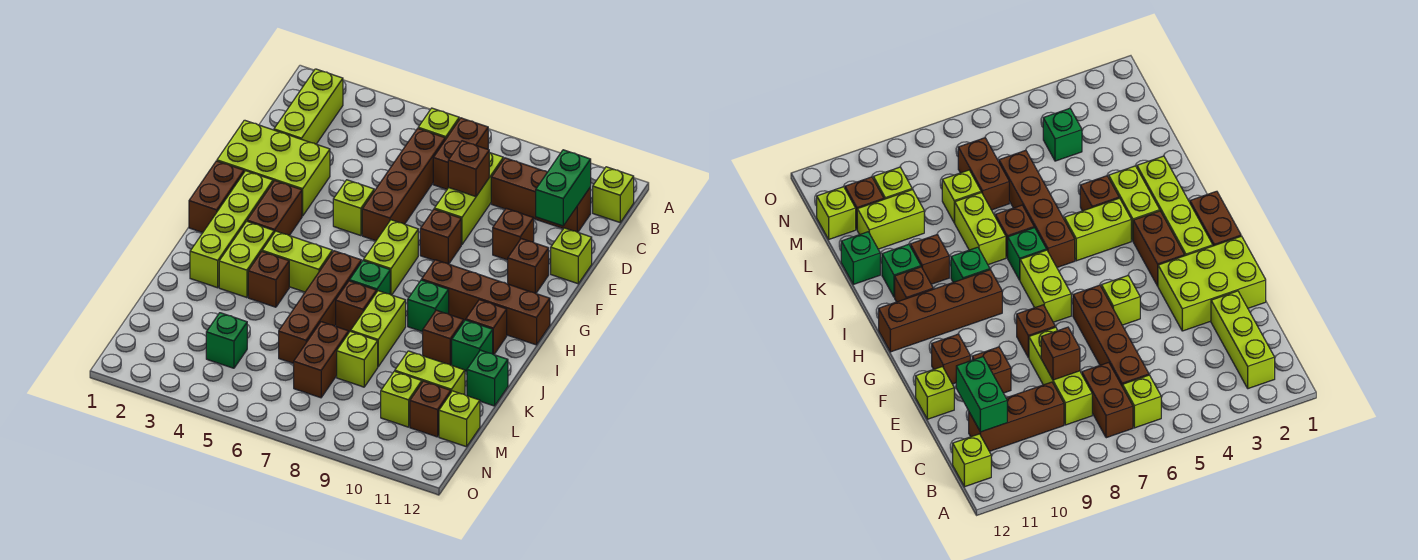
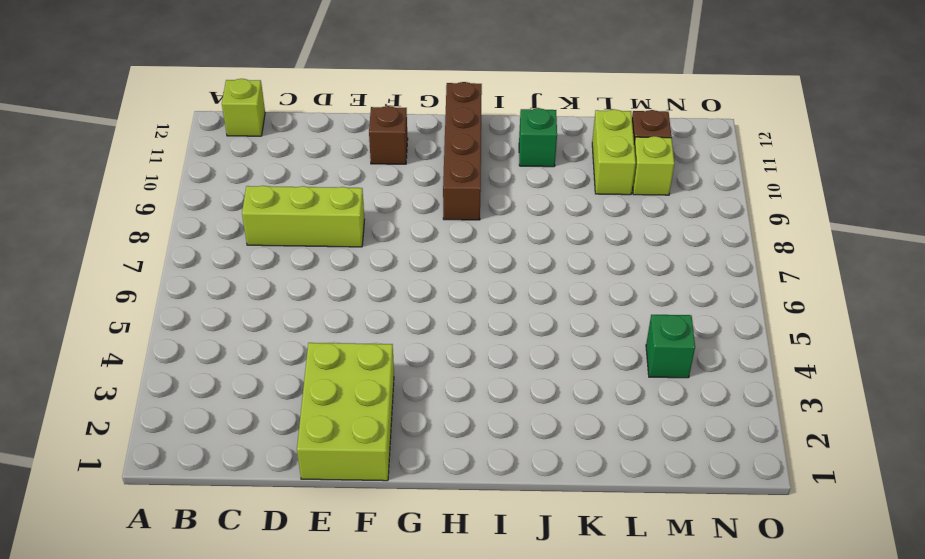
none -> lime brick B2:D2 level 1
none -> lime brick B6 level 1
none -> brown brick B7:C7 level 1
none -> brown brick C6:F6 level 1

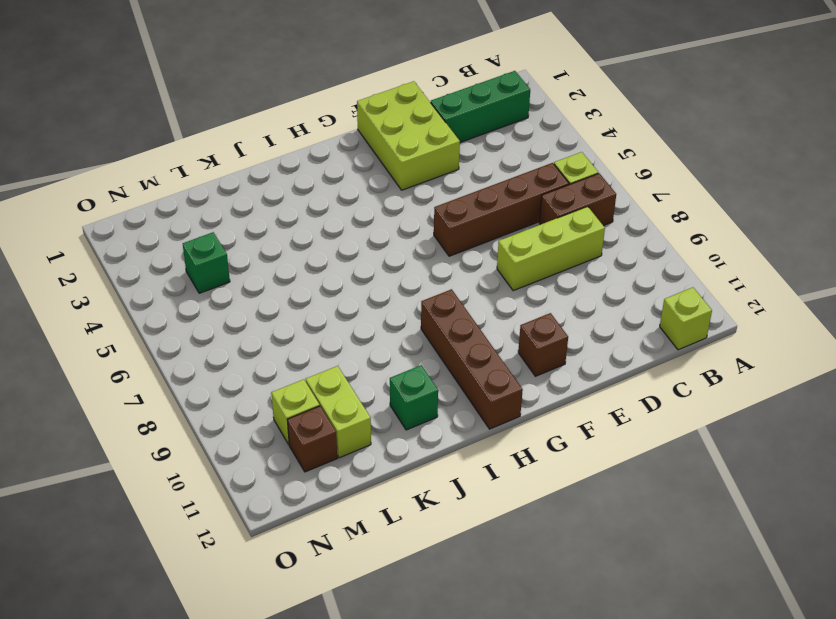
green brick B2:D2 level 1 -> lime brick B2:D2 level 1
none -> brown brick C9:C11 level 1
none -> brown brick E10 level 1
none -> lime brick E12 level 1
none -> lime brick F5 level 1

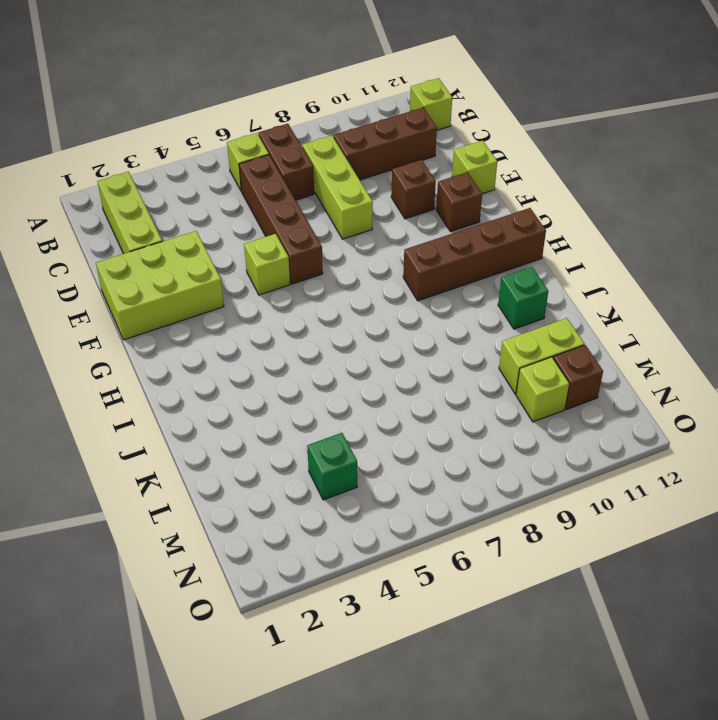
none -> brown brick F8 level 1
none -> brown brick G1:H1 level 1
none -> lime brick G2:J2 level 1
none -> brown brick G3:H3 level 1

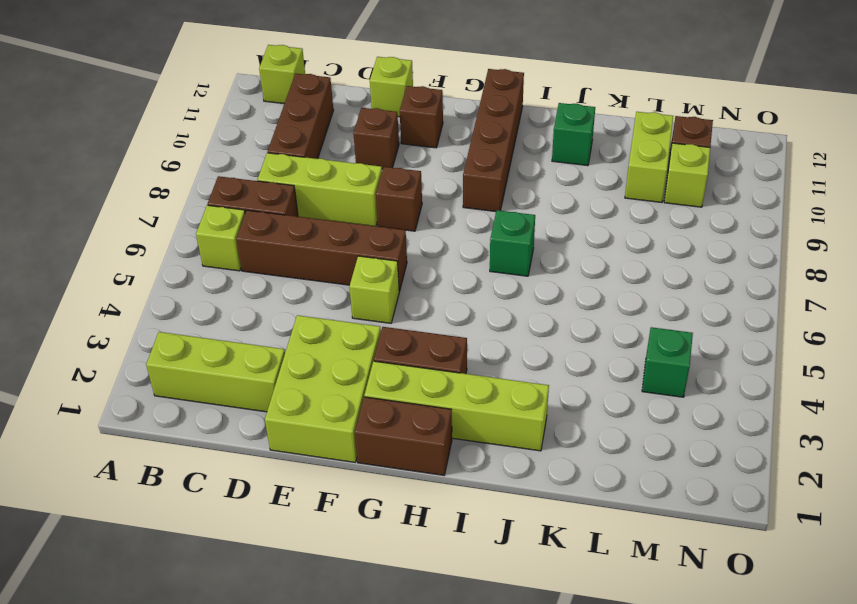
none -> lime brick G7:H7 level 1
none -> lime brick I3:J3 level 1
none -> lime brick I4:I5 level 1
none -> brown brick I6:L6 level 1

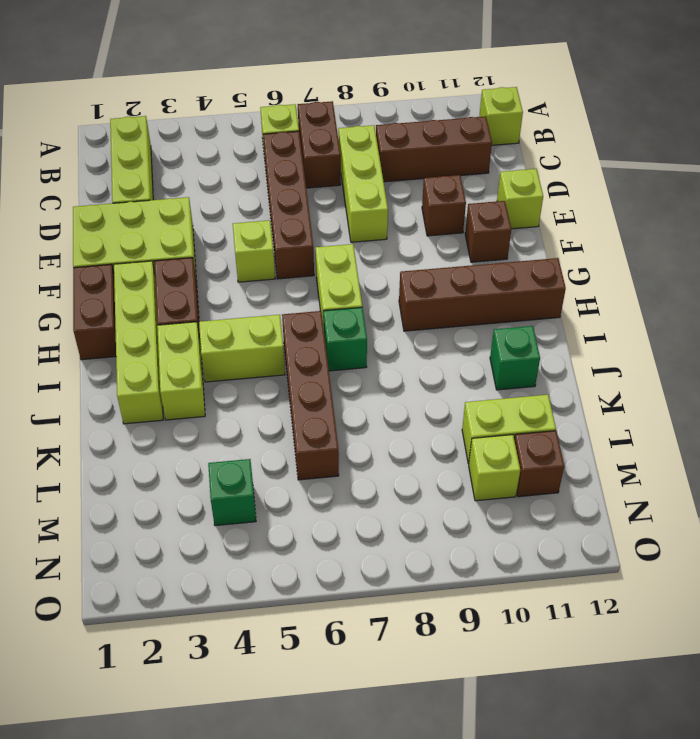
none -> brown brick F8 level 1
none -> green brick I9 level 1
none -> brown brick I11 level 1
none -> brown brick J4 level 1

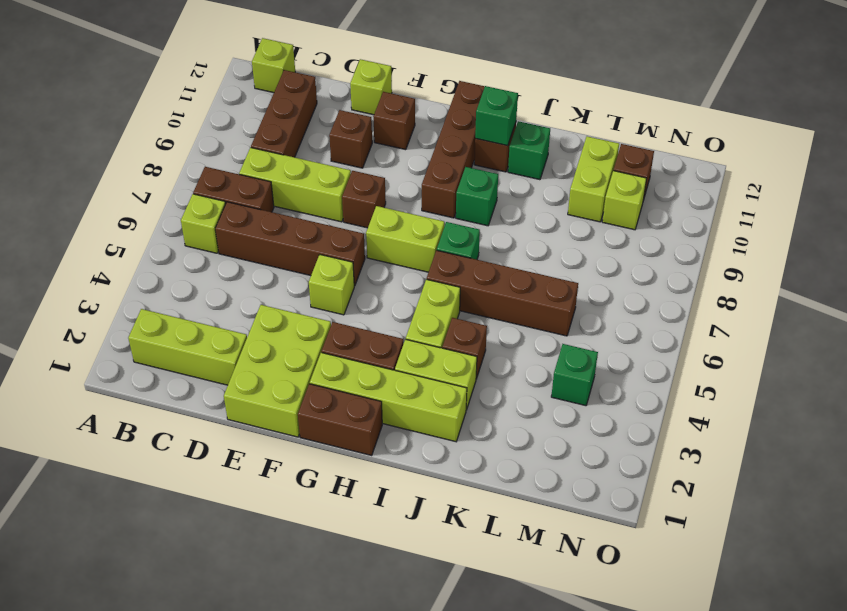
green brick I11 level 2 -> green brick K12 level 1
none -> brown brick J7 level 1
none -> lime brick J8:K8 level 1
none -> brown brick J10 level 1
none -> brown brick L7:M7 level 1

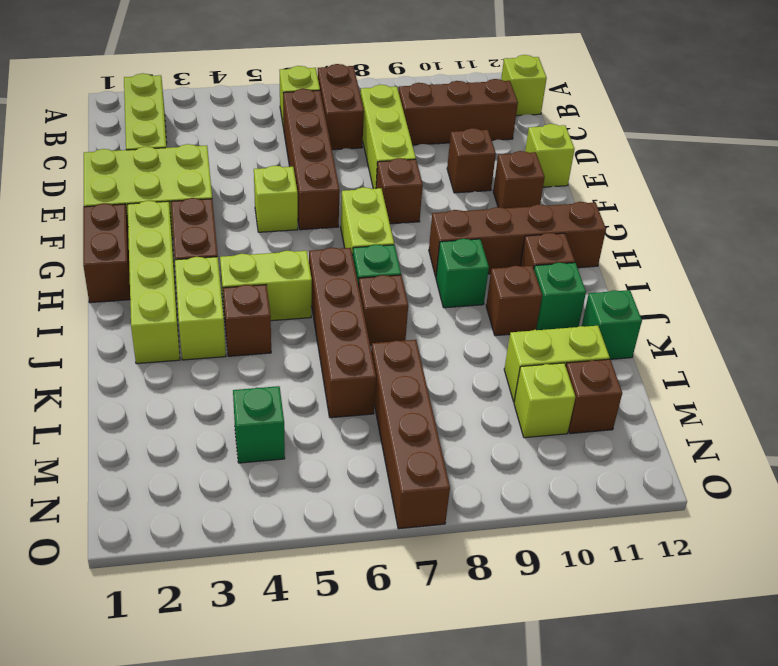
brown brick L7:O7 level 1 -> brown brick L7:M7 level 1
none -> lime brick J8:K8 level 1
none -> lime brick L8 level 1
none -> lime brick M12 level 1
none -> green brick C11:D11 level 2

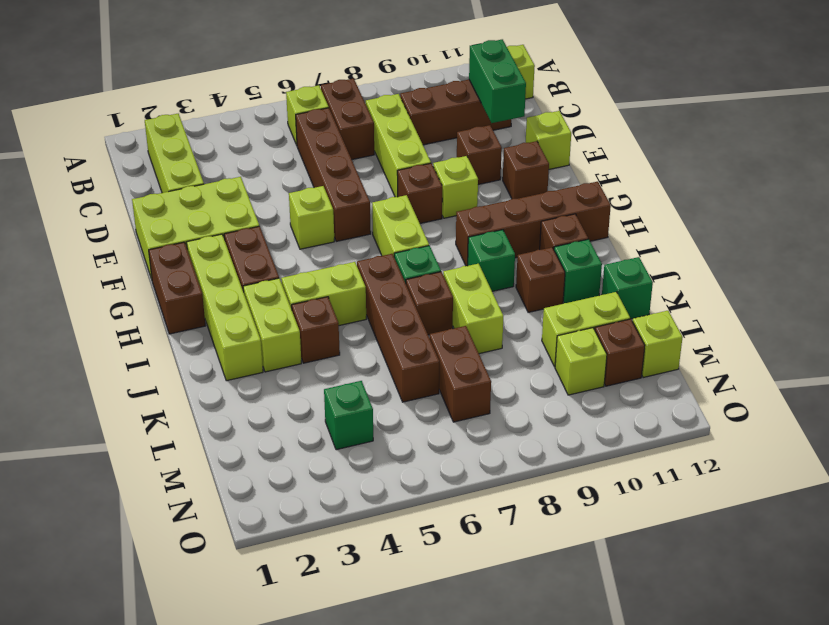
lime brick F9 level 1 -> lime brick L8 level 1
none -> brown brick D8 level 2

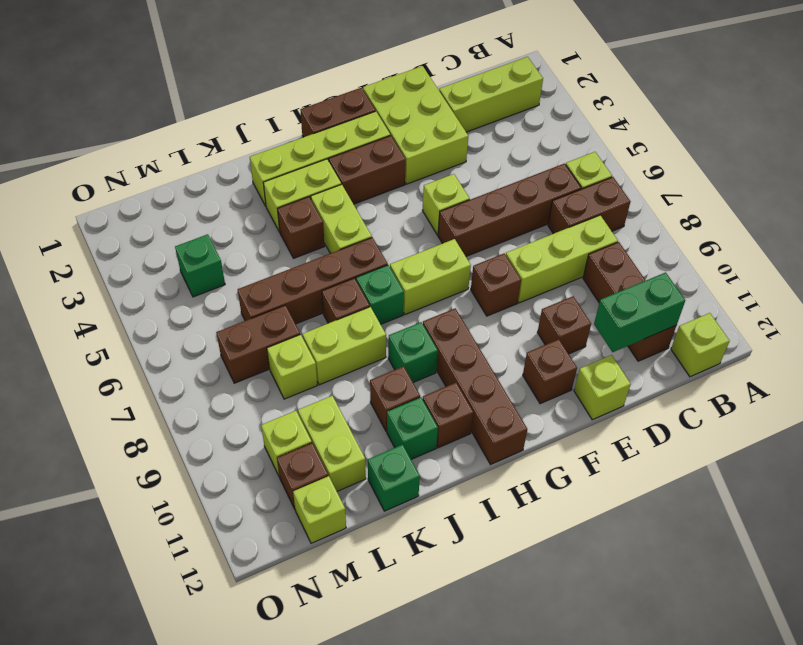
none -> brown brick D8 level 2

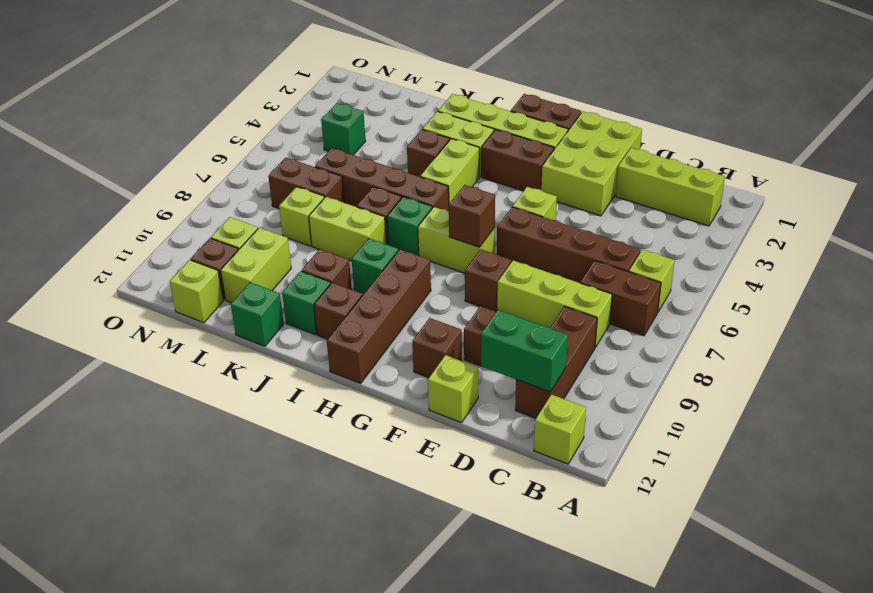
brown brick G7 level 2 -> brown brick D8 level 2

